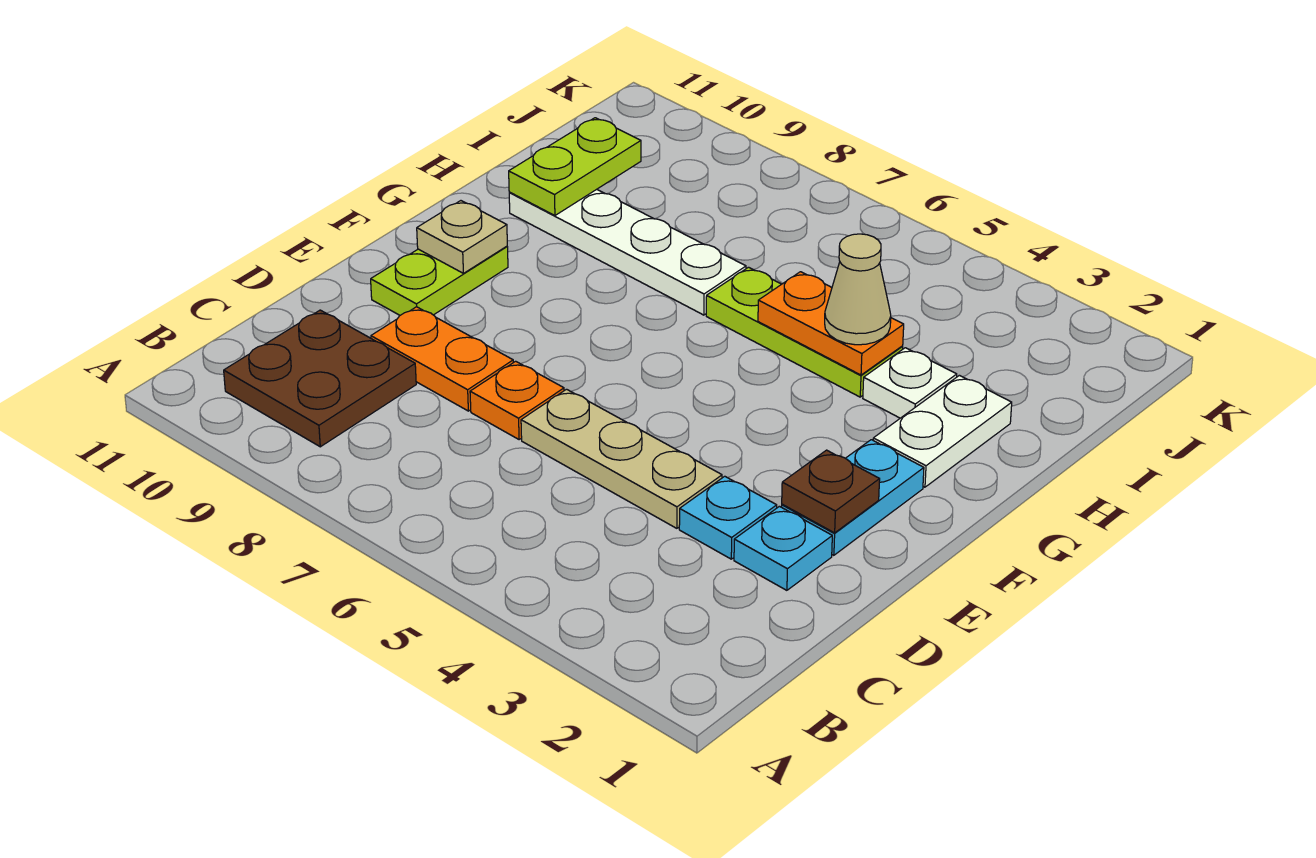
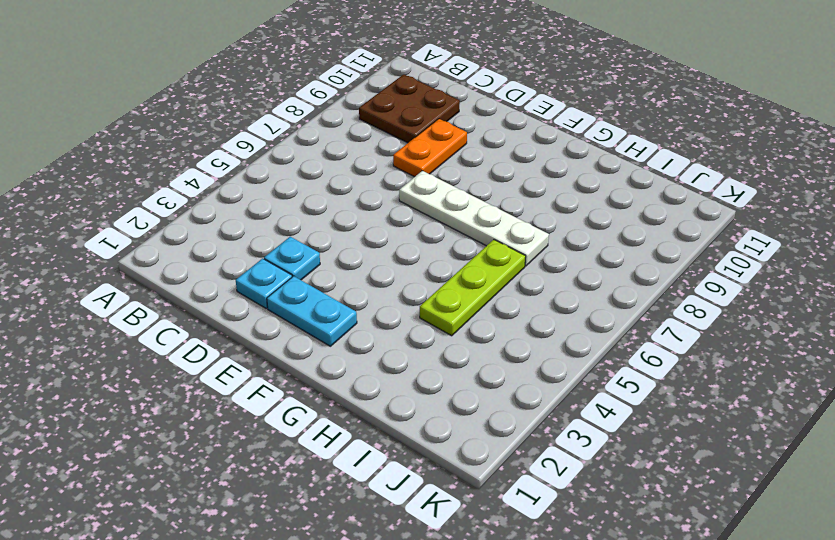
white plate E7:H7 level 1 -> white plate H7:H10 level 1
none -> tan plate D4:D6 level 1
none -> orange plate D7 level 1
none -> lime plate E10:F10 level 1

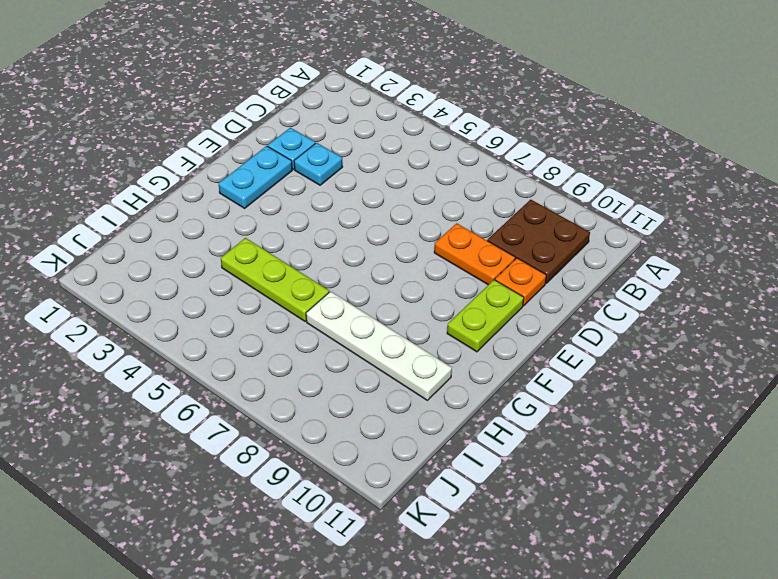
orange plate D10 level 1 -> orange plate D7 level 1
none -> tan plate D4:D6 level 1
none -> white plate G2:H2 level 1
none -> white plate H3 level 1

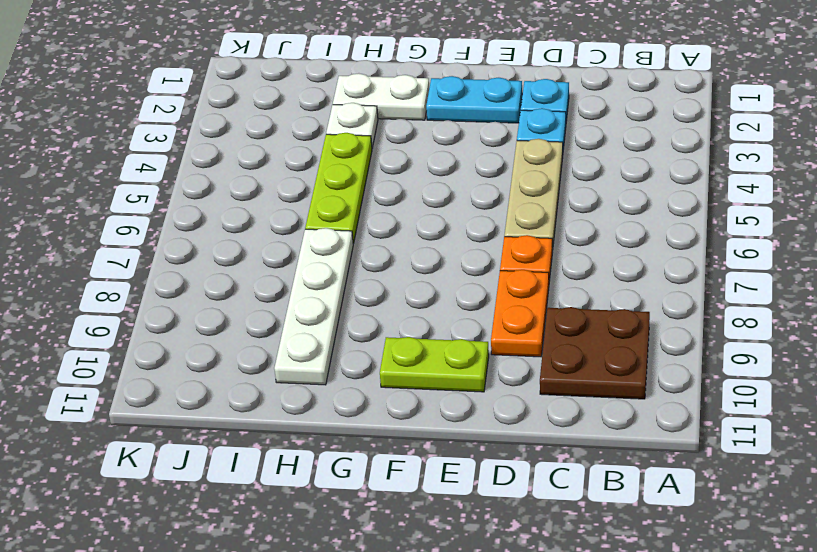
none -> brown plate E2 level 2
none -> tan plate F10 level 2
none -> orange plate H4:H5 level 2

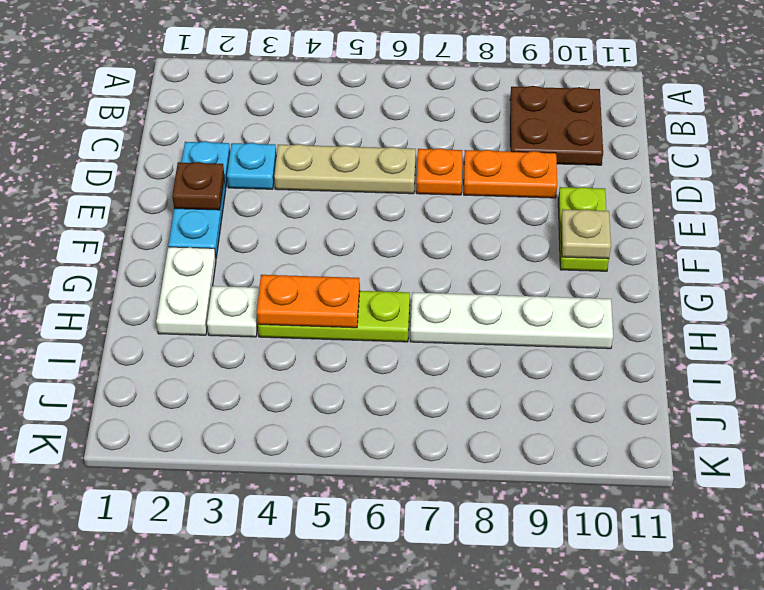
none -> lime plate H10:I10 level 2
none -> tan cone H4 level 3

